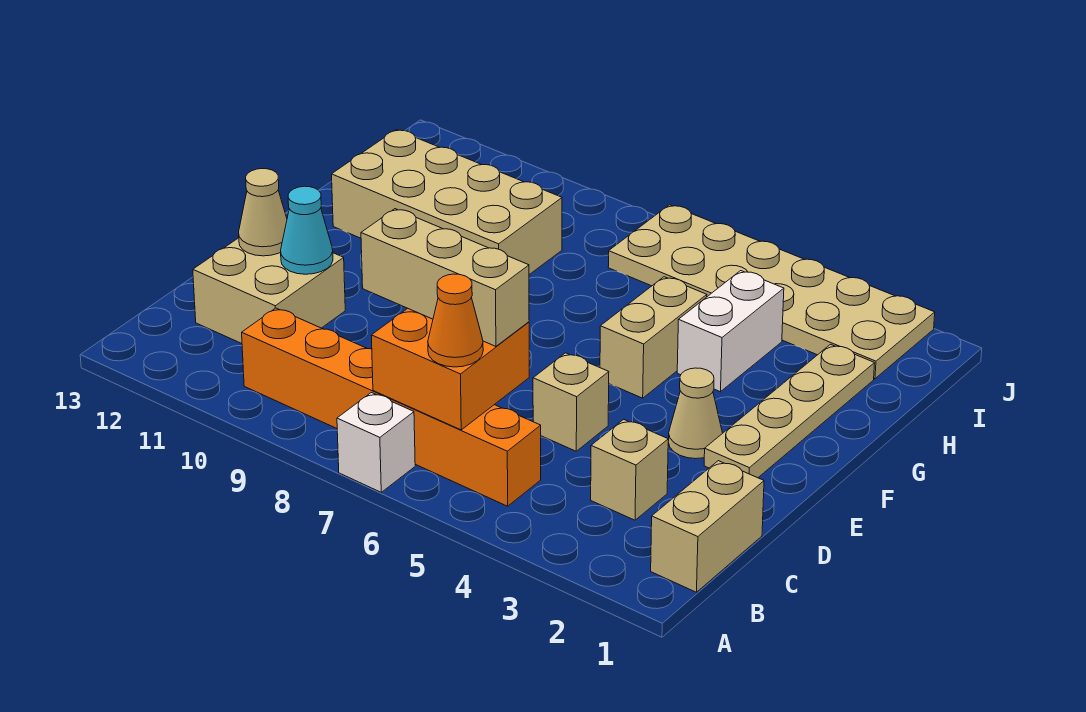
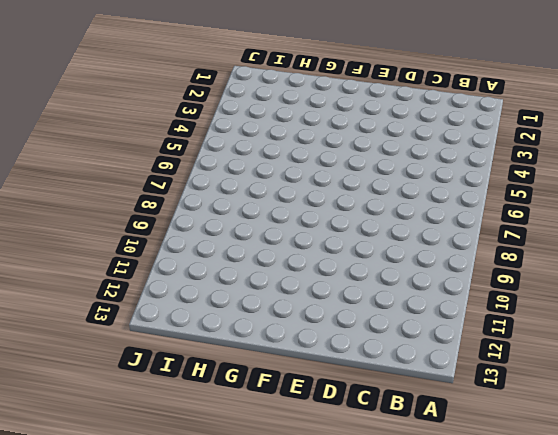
none -> white brick A7 level 1
none -> tan brick B1:C1 level 1
none -> orange brick B5:B10 level 1

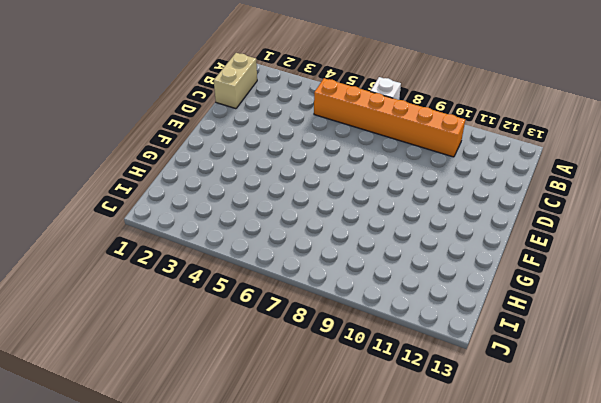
none -> tan brick C3 level 1
none -> tan brick C11:D12 level 1
none -> tan brick D5 level 1

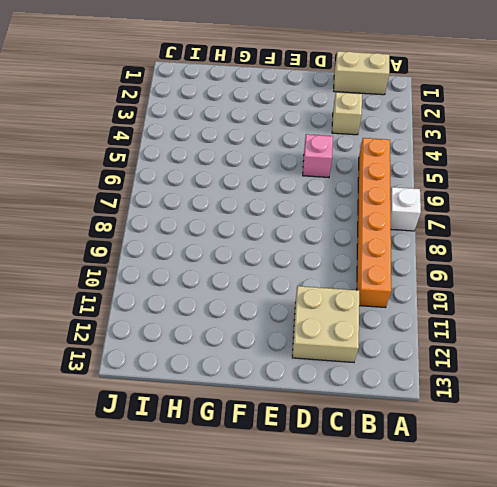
pink brick D5 level 1 -> tan brick D5 level 1
none -> tan plate E2:H2 level 1
none -> tan cone E3 level 1
none -> tan brick F5:G5 level 1

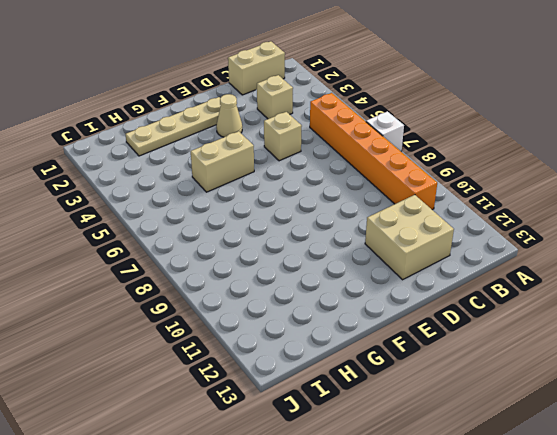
none -> white brick G4:H4 level 1
none -> tan brick G9:H12 level 1
none -> tan plate I2:J7 level 1

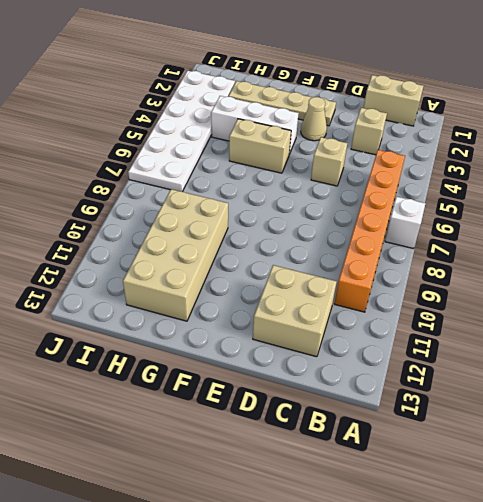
white brick F4:H4 level 1 -> white brick G4:H4 level 1
white plate I2:J7 level 1 -> tan plate I2:J7 level 1
none -> orange brick B6:C7 level 2
none -> cyan cone D11 level 2
none -> tan cone D12 level 2

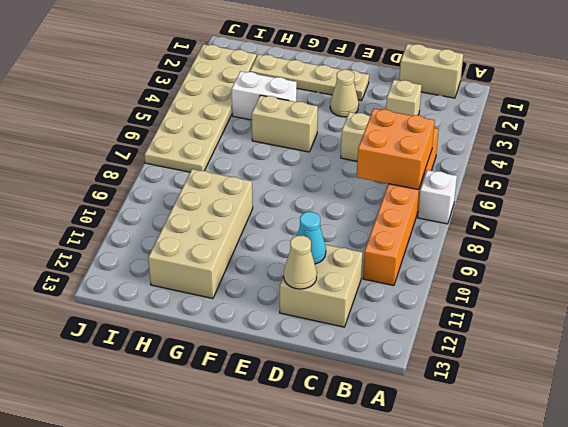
none -> orange cone B6 level 3
none -> tan brick C6:C8 level 3

